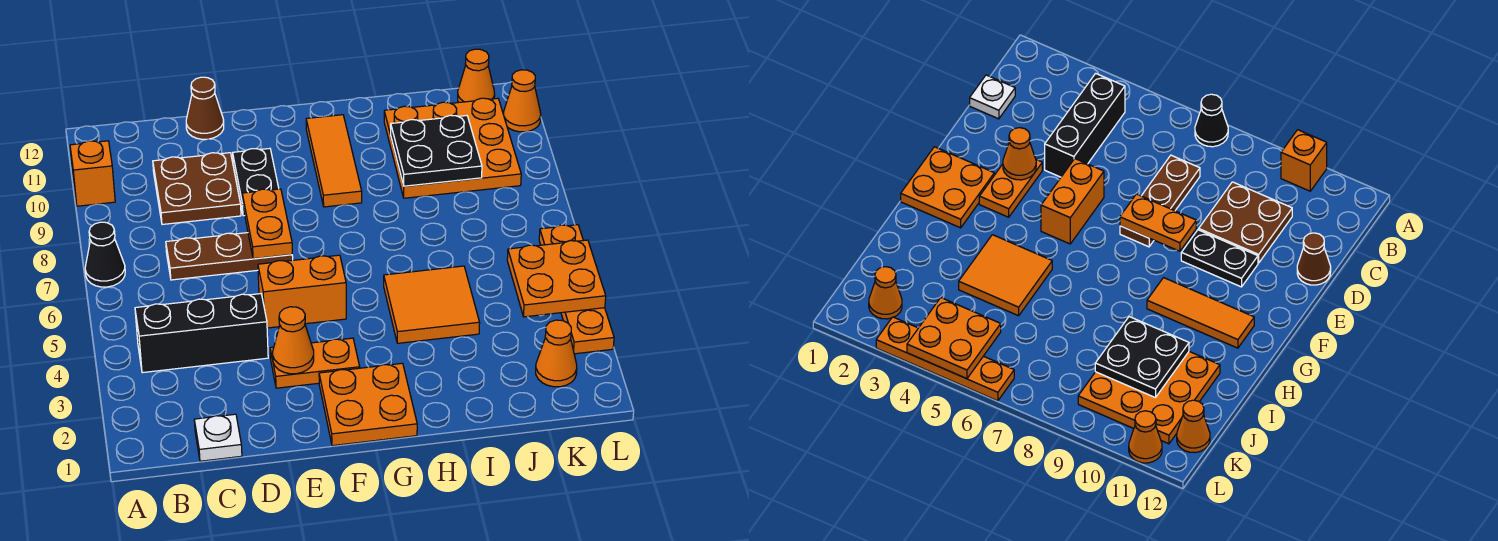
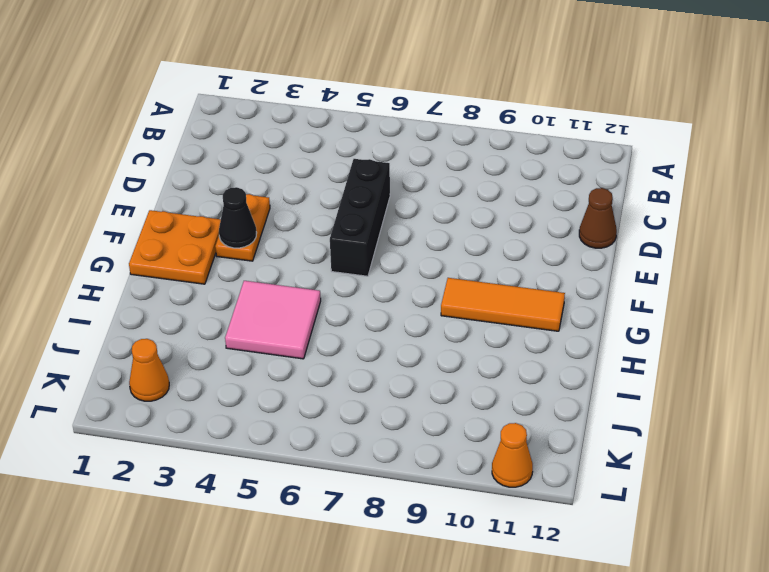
black brick D6:F6 level 1 -> black brick B4:D4 level 1
black cone F3 level 2 -> black cone A7 level 1
pink tile H4:I5 level 1 -> orange tile H4:I5 level 1
none -> orange brick A10 level 1
none -> white plate C1 level 1
none -> brown plate C7:E7 level 1

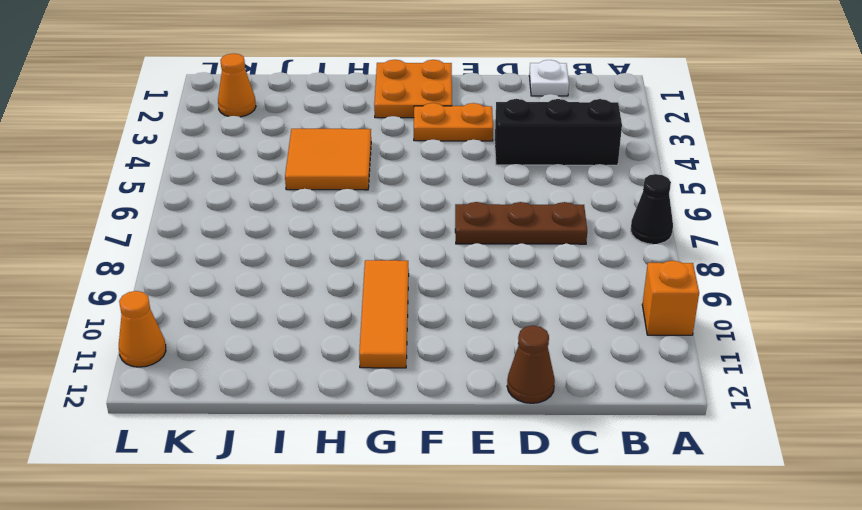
none -> brown plate C9:D10 level 1
none -> orange brick E5:F5 level 1
none -> black plate E9:E10 level 1

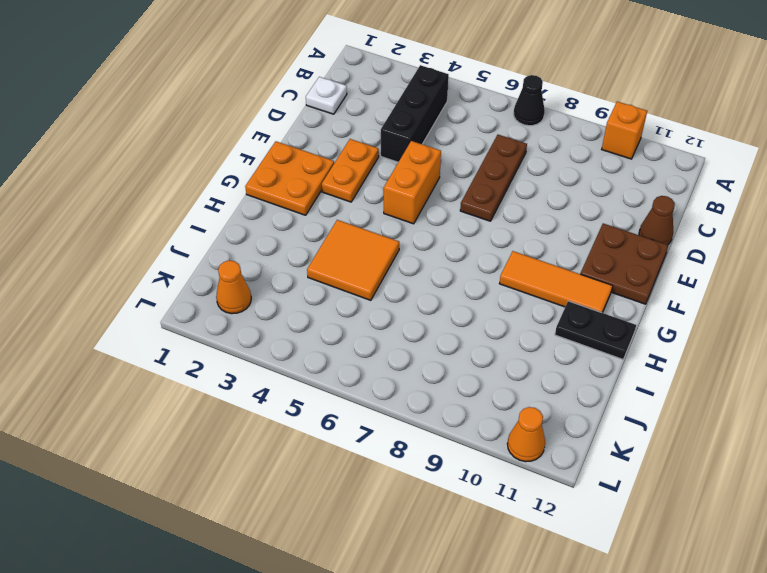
brown plate E11:F12 level 1 -> brown plate C9:D10 level 1
black plate H11:H12 level 1 -> black plate E9:E10 level 1
none -> orange plate I9:K11 level 1
none -> orange cone K12 level 1
none -> orange plate L3:L6 level 1

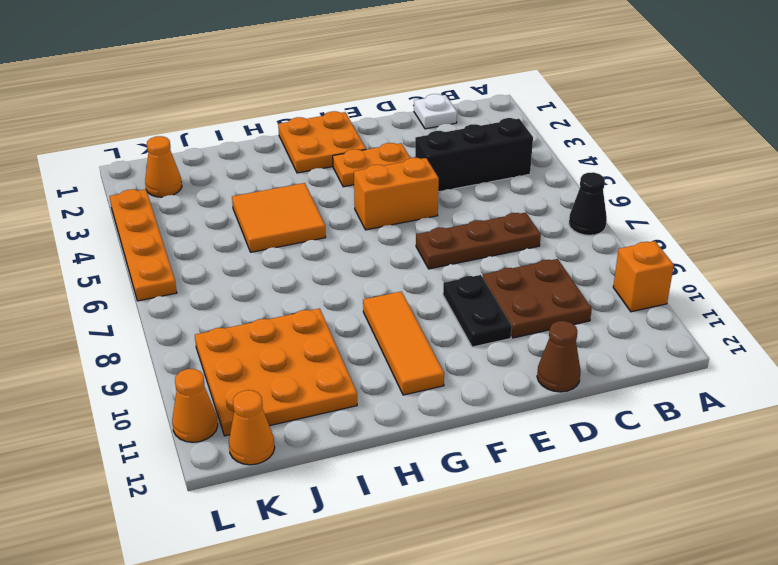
none -> orange cone E3 level 2
none -> orange plate E7:E8 level 2
none -> black plate I9:J10 level 2

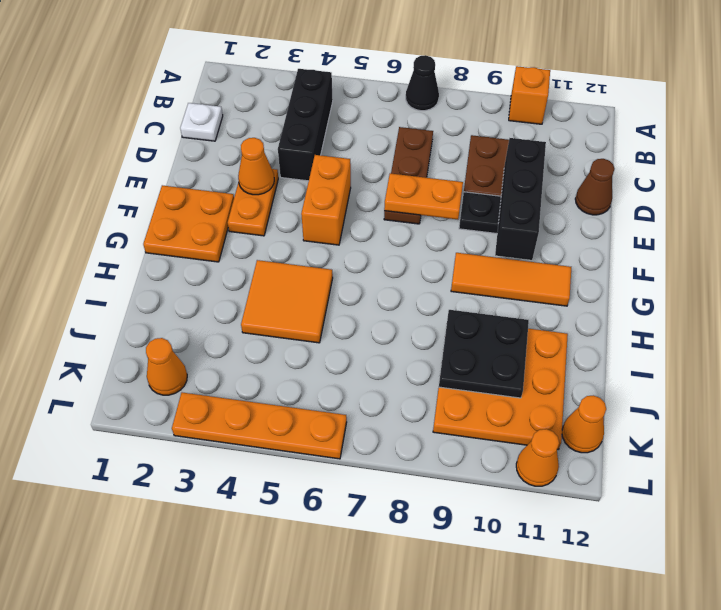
black brick D10:F10 level 2 -> none
none -> orange plate K4:L5 level 2

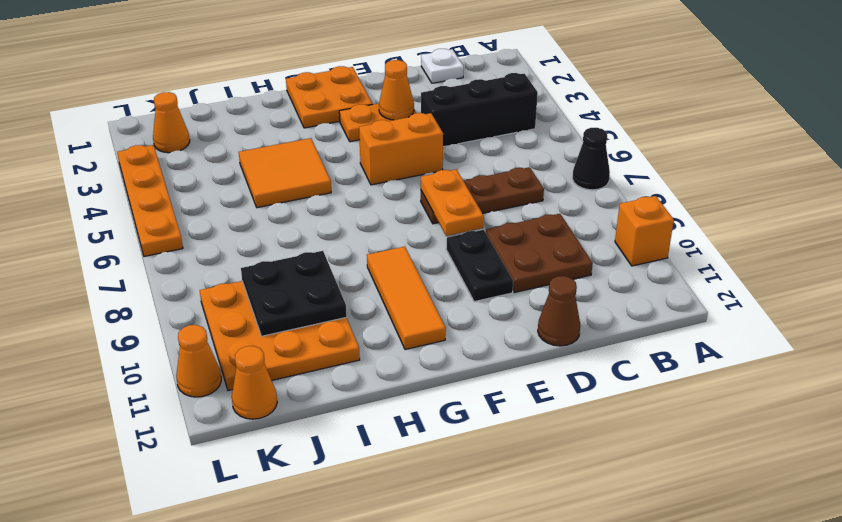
none -> orange plate K4:L5 level 2

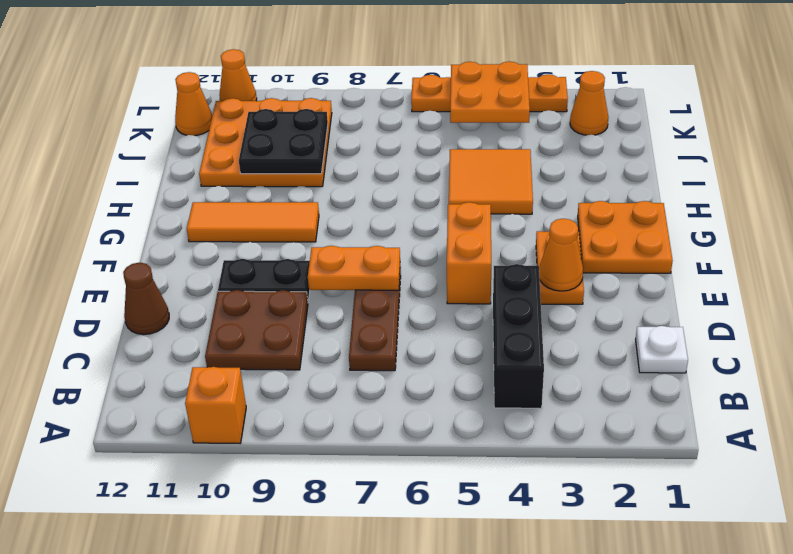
none -> black cone A7 level 1

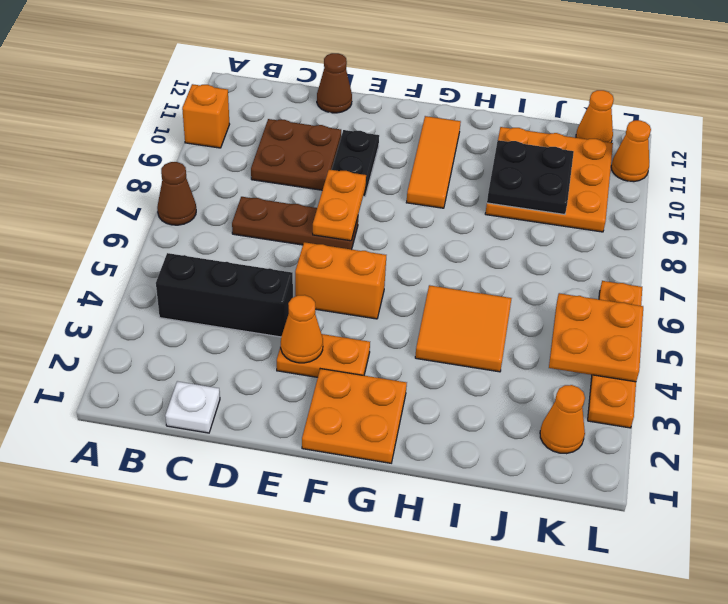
brown cone A7 level 1 -> black cone A7 level 1

